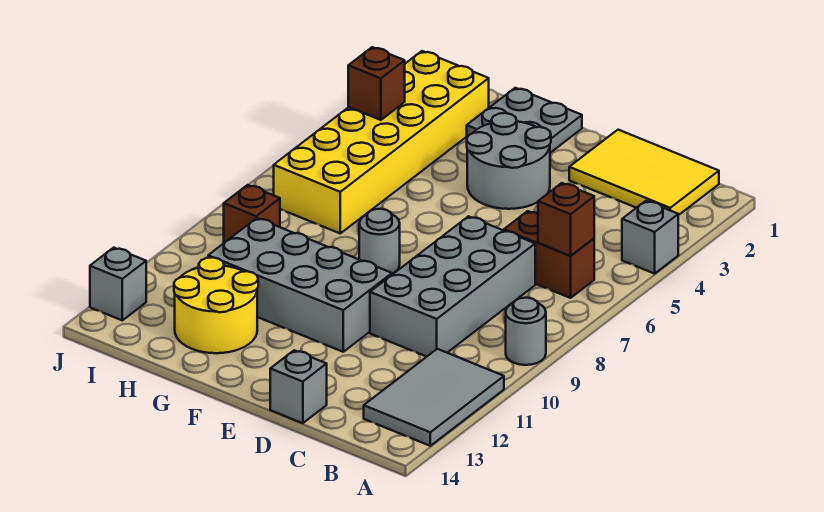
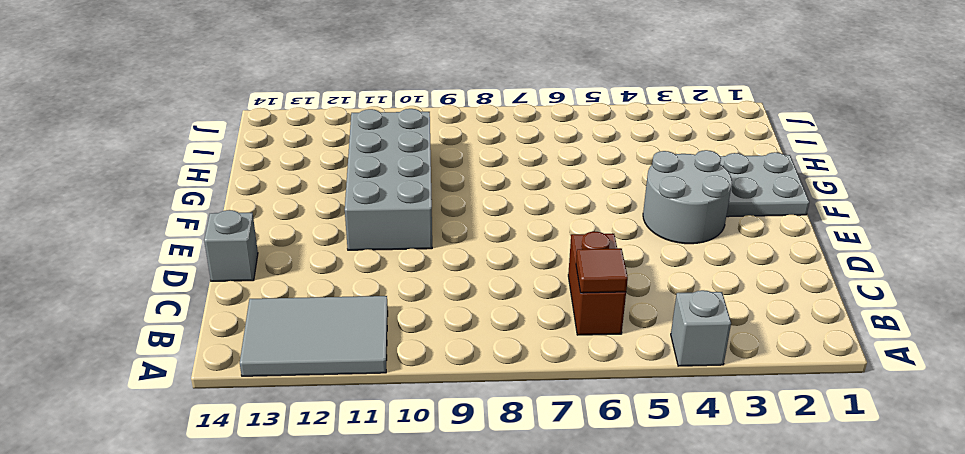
brown tile B6 level 2 -> brown brick B6 level 2
none -> grey round brick A9 level 1
none -> yellow tile B1:D2 level 1
none -> grey brick C7:D10 level 1

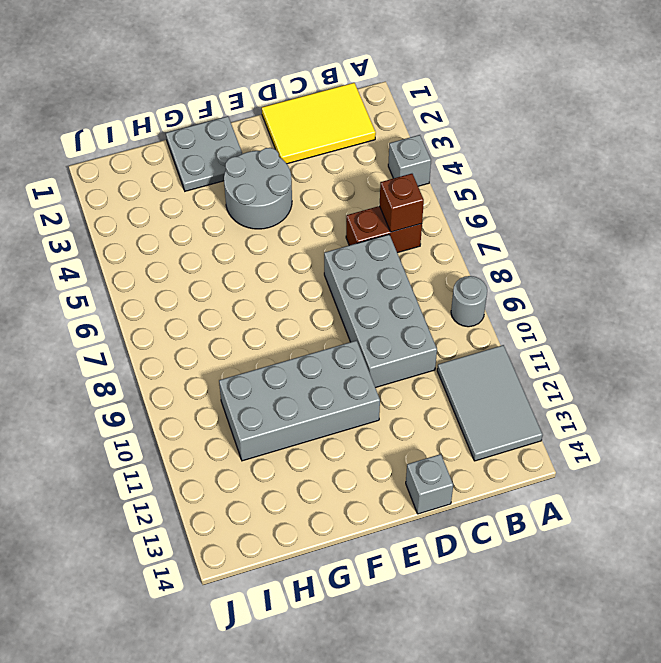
none -> grey round brick F8 level 1
none -> yellow round brick G12:H13 level 1
none -> yellow brick H2:I7 level 1

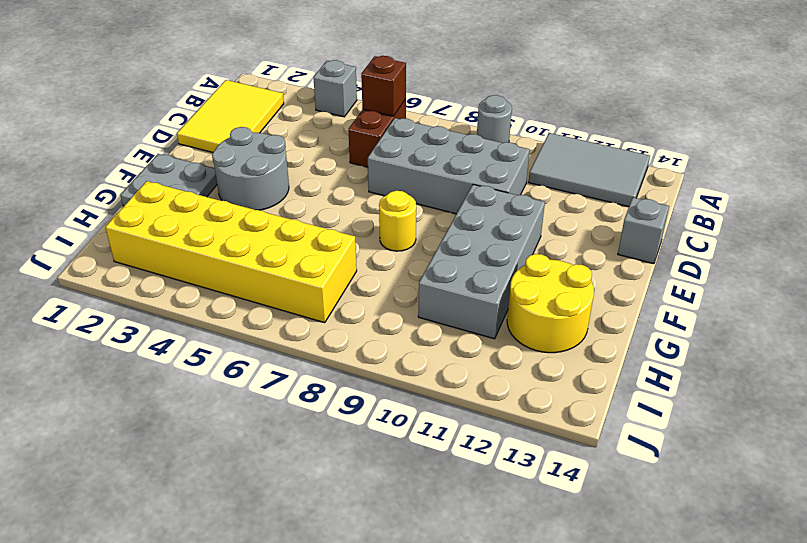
yellow round brick F8 level 1 -> grey round brick F8 level 1
none -> brown brick I9 level 1
none -> grey brick J13 level 1
none -> brown brick I4 level 2

